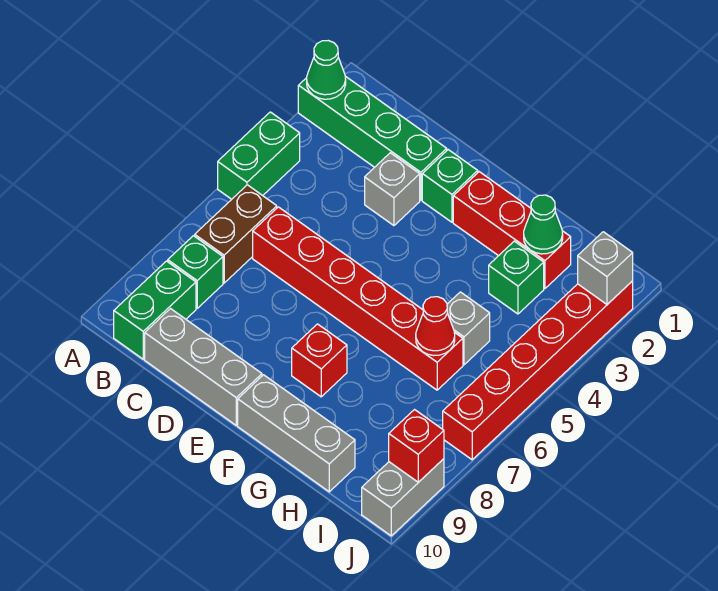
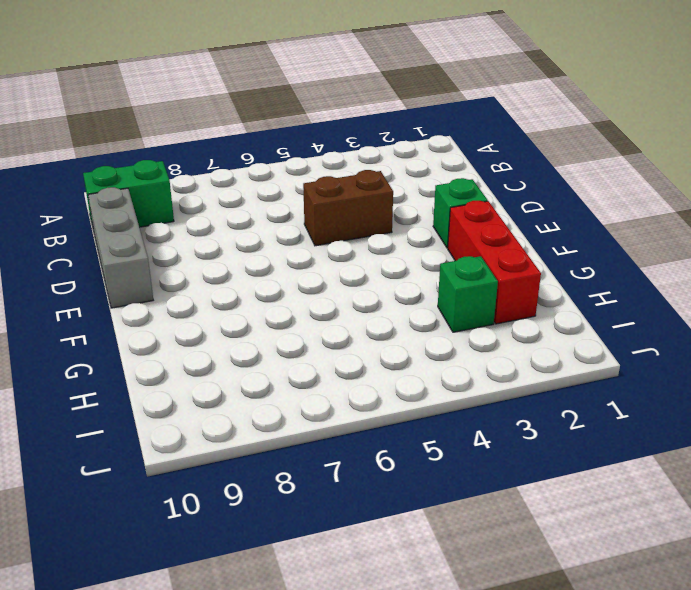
brown brick D4:D5 level 1 -> brown brick B6:B7 level 1
none -> green brick A2:D2 level 1
none -> green brick A4:A5 level 1
none -> green brick B8 level 1

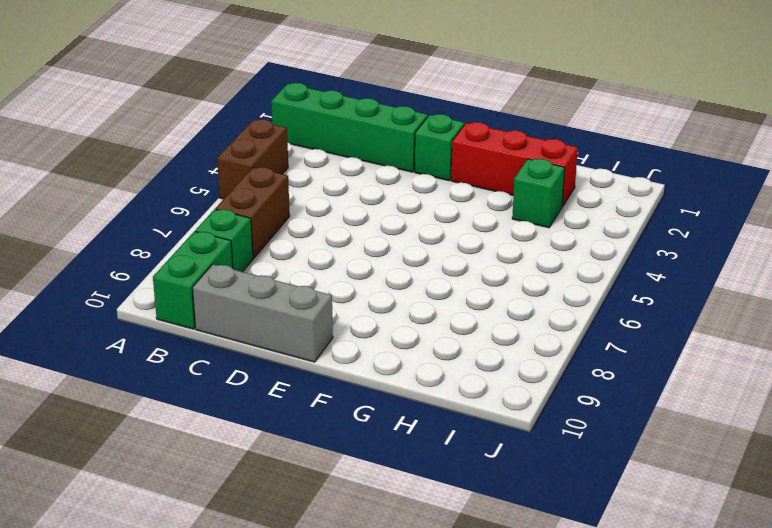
brown brick A4:A5 level 1 -> green brick A4:A5 level 1
none -> red brick C6:H6 level 1
none -> grey brick D3 level 1
none -> red brick F8 level 1

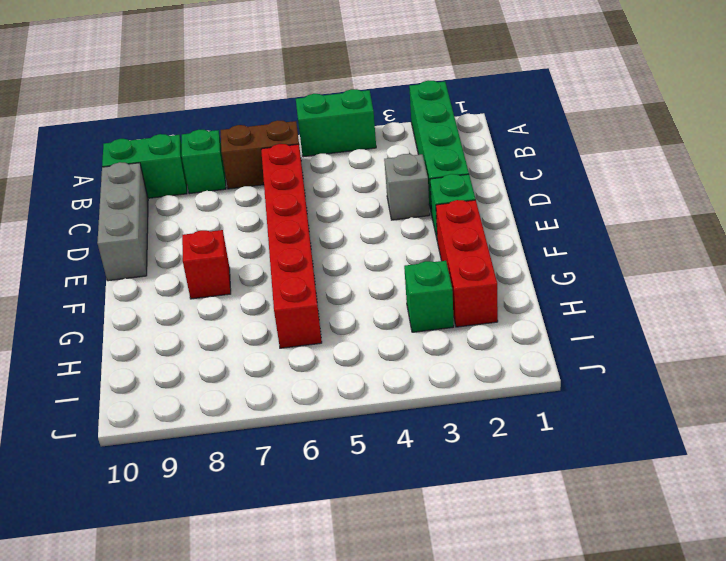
none -> grey brick F10:H10 level 1
none -> grey brick H5 level 1
none -> red brick J2:J7 level 1

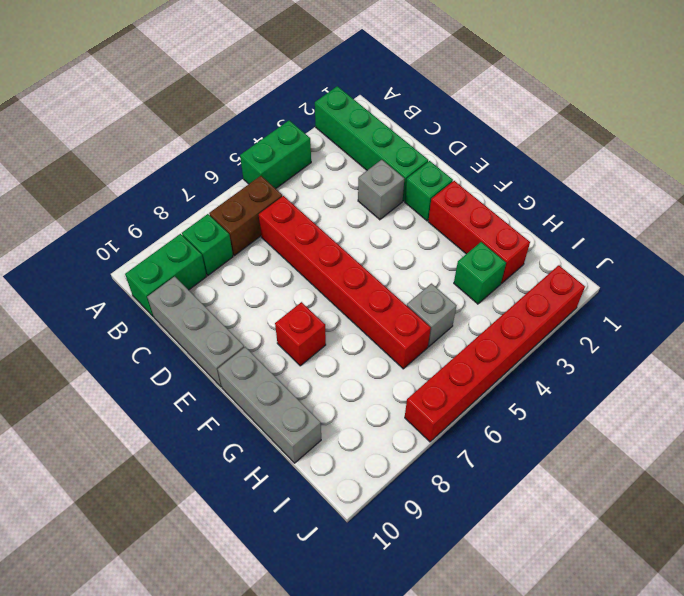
none -> grey brick J9:J10 level 1
none -> green cone A2 level 2
none -> green cone H2 level 2

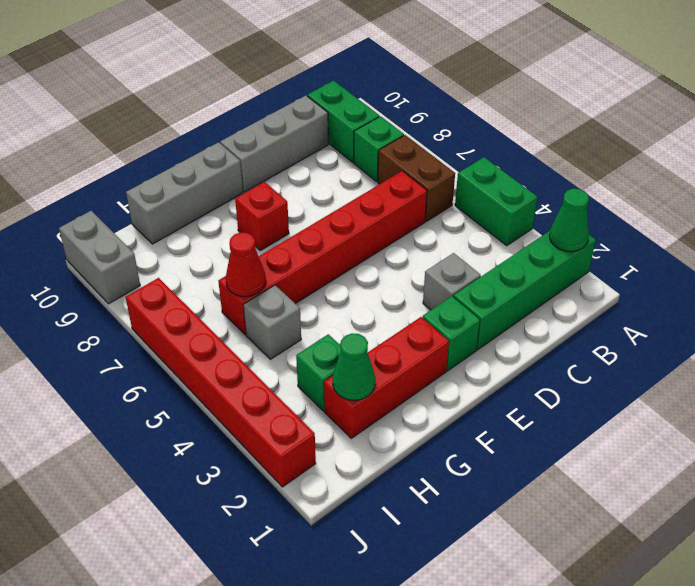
none -> grey brick J2 level 2
none -> red brick J9 level 2

